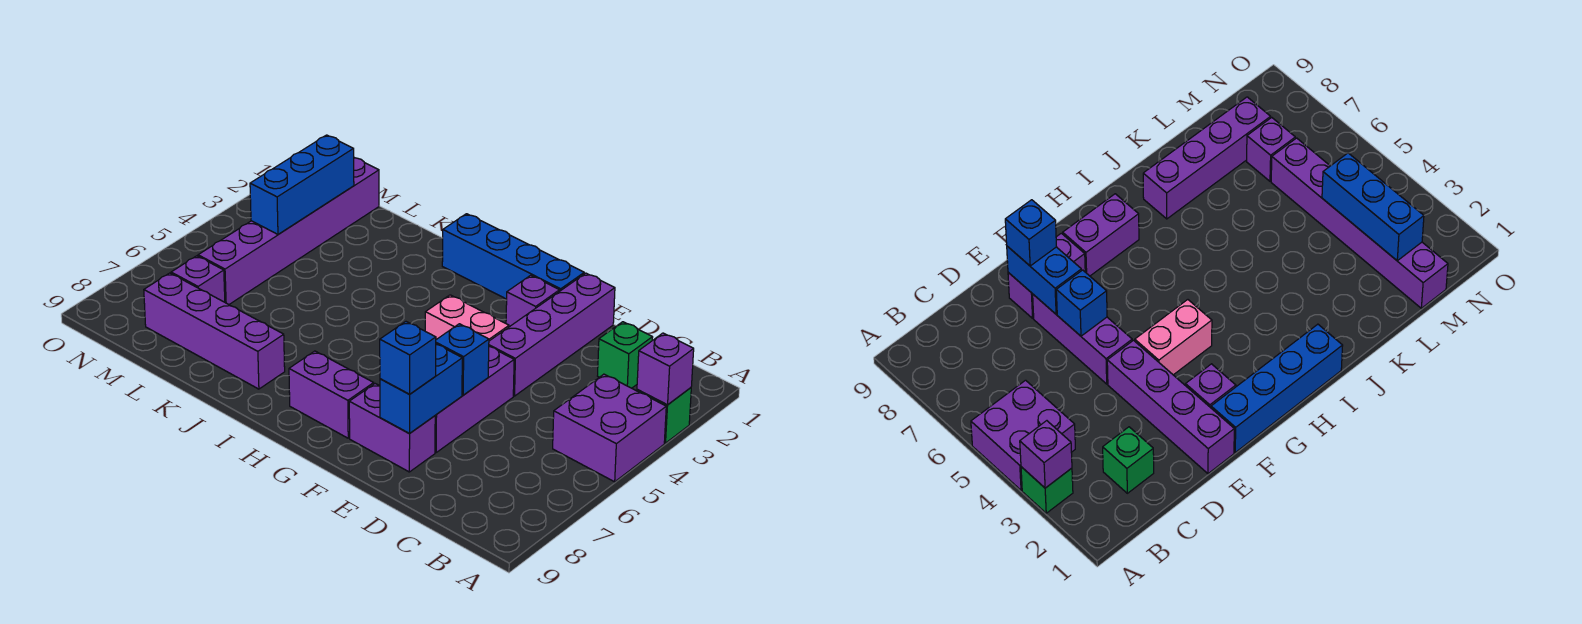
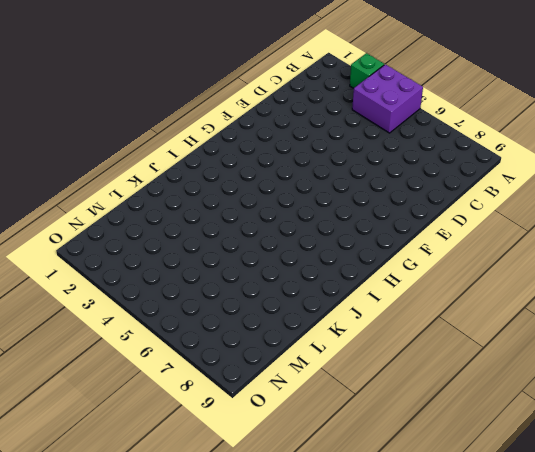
none -> green brick C2 level 1
none -> purple brick E1:E4 level 1
none -> purple brick E5:E7 level 1

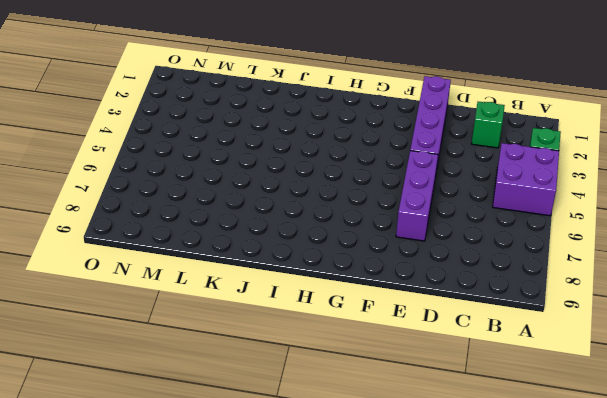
none -> purple brick E8:F8 level 1
none -> blue brick F1:I1 level 1
none -> purple brick F2 level 1

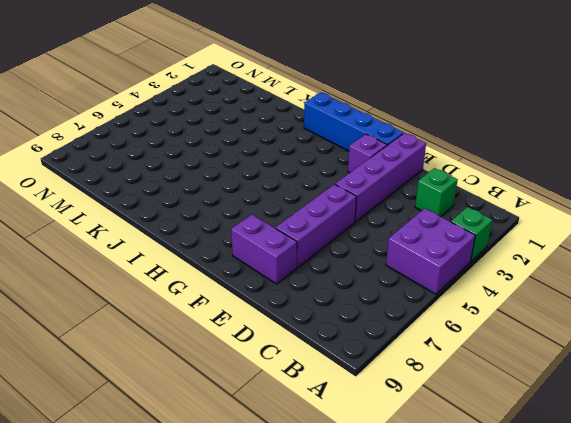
none -> pink brick F4:G4 level 1
none -> purple brick G8:H8 level 1
none -> purple brick J8:M8 level 1

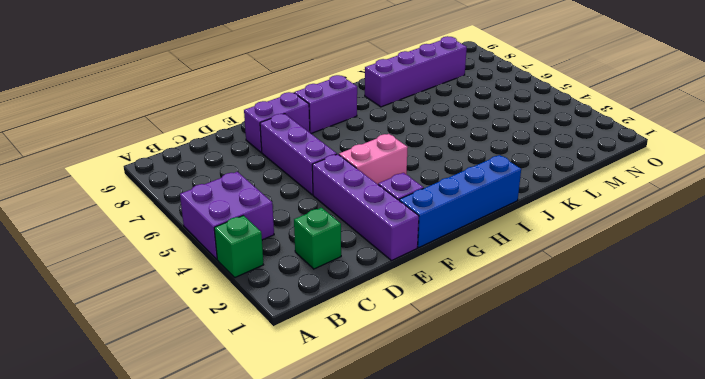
none -> purple brick M1:M6 level 1
none -> purple brick M7 level 1
none -> purple brick A3 level 2

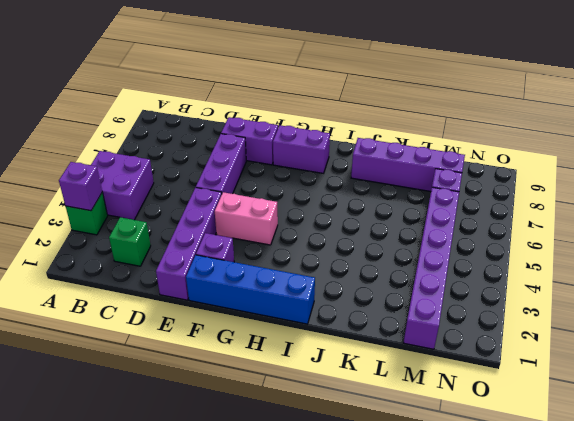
none -> blue brick E6 level 2
none -> blue brick E7:E8 level 2
none -> blue brick M2:M4 level 2

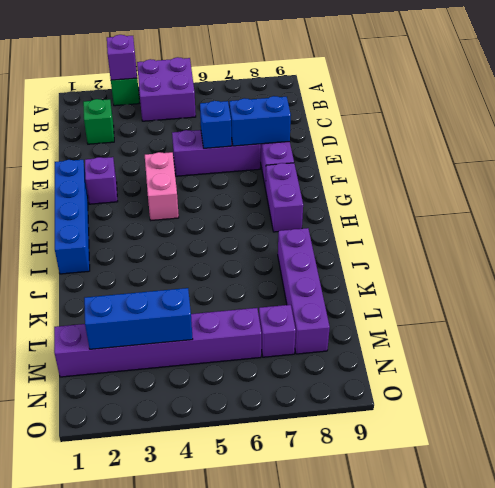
none -> purple brick E1:E4 level 1
none -> blue brick E8 level 3

